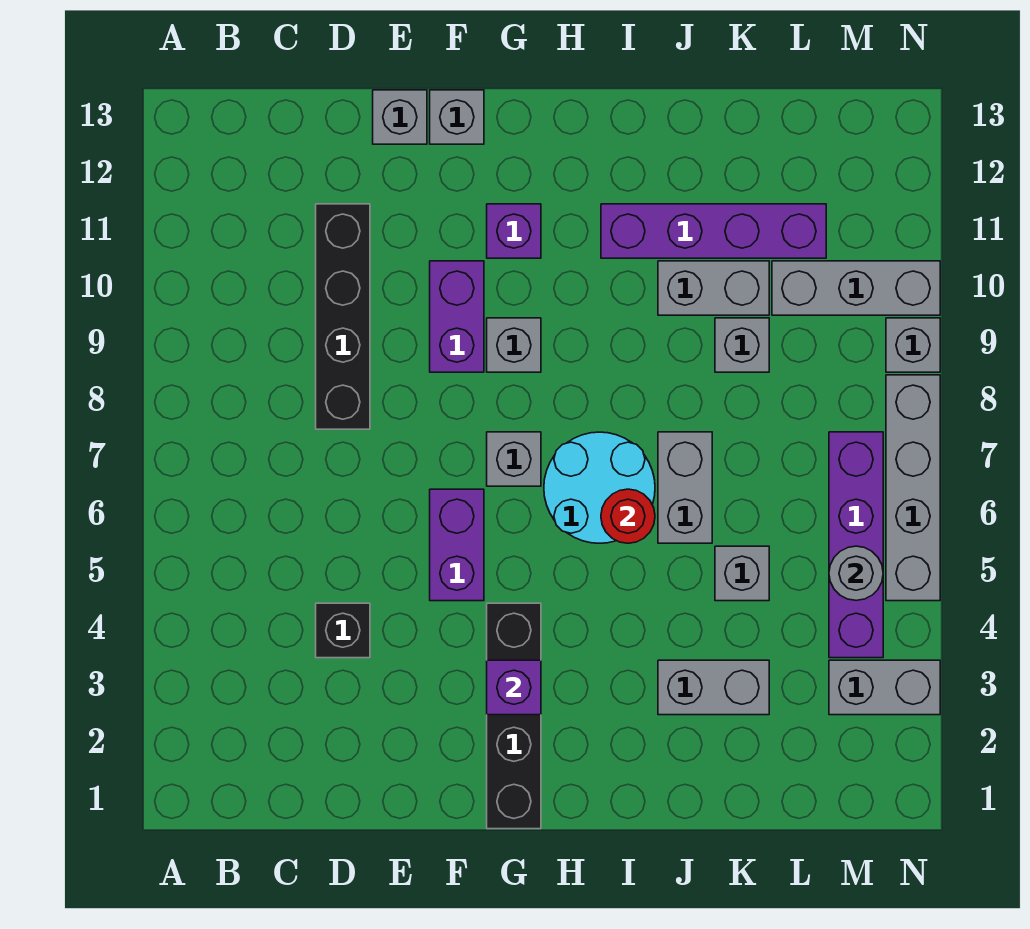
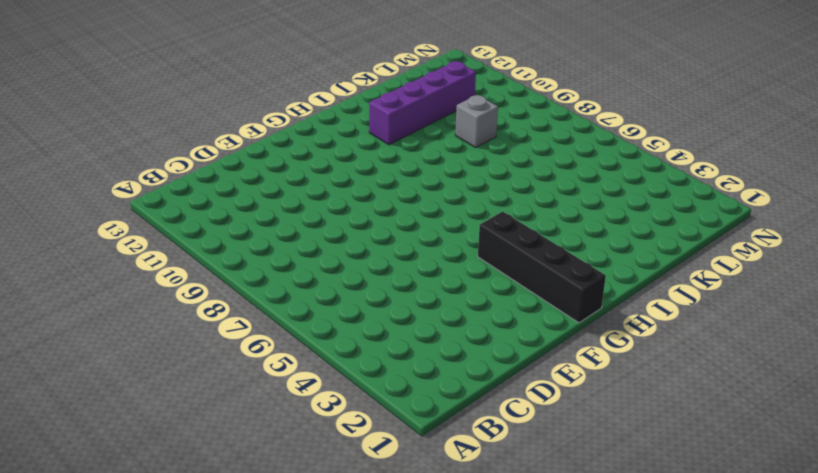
none -> black brick D4 level 1
none -> black brick D8:D11 level 1
none -> grey brick E13 level 1

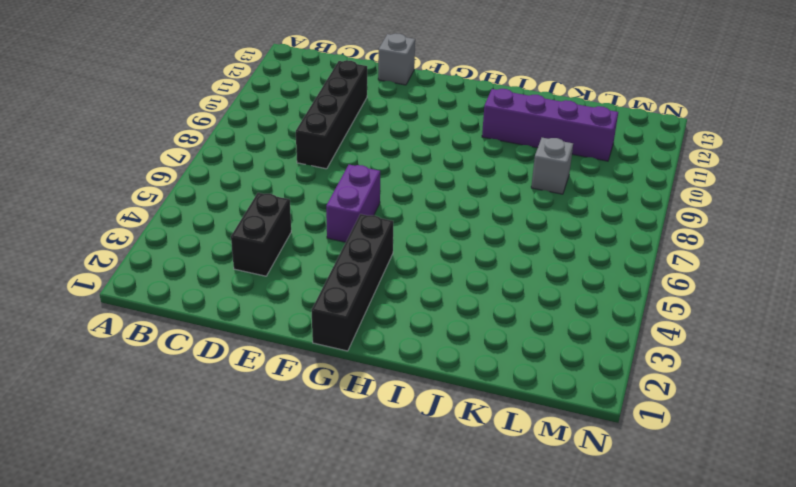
black brick D3:D4 level 1 -> black brick D4 level 1
none -> purple brick F9:F10 level 1
none -> grey brick F13 level 1
none -> grey brick G7 level 1

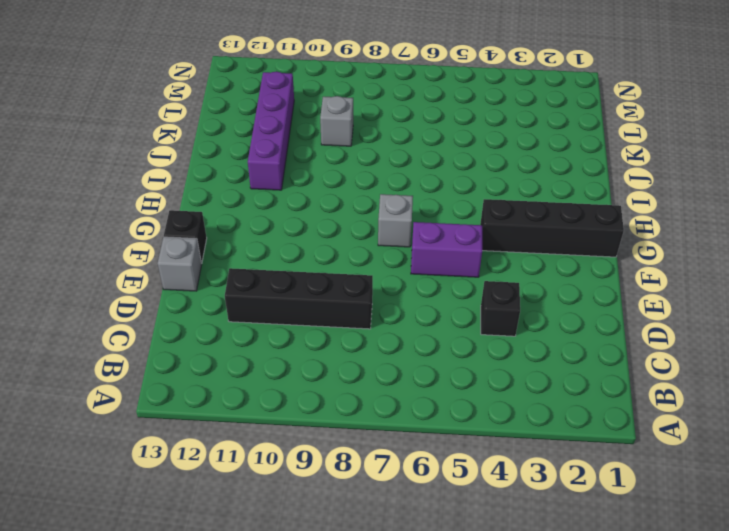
black brick F13 level 1 -> grey brick F13 level 1
none -> purple brick F9:F10 level 1
none -> grey brick G9 level 1
none -> purple brick G11 level 1

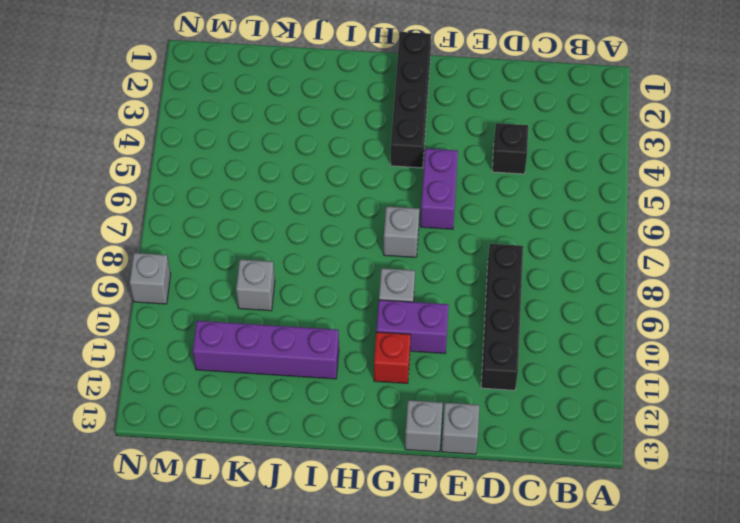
purple brick F10:G10 level 1 -> purple brick F9:F10 level 1
red brick G11 level 1 -> purple brick G11 level 1
none -> cyan round brick H6:I7 level 1
none -> grey brick J3:K3 level 1
none -> grey brick J6:J7 level 1

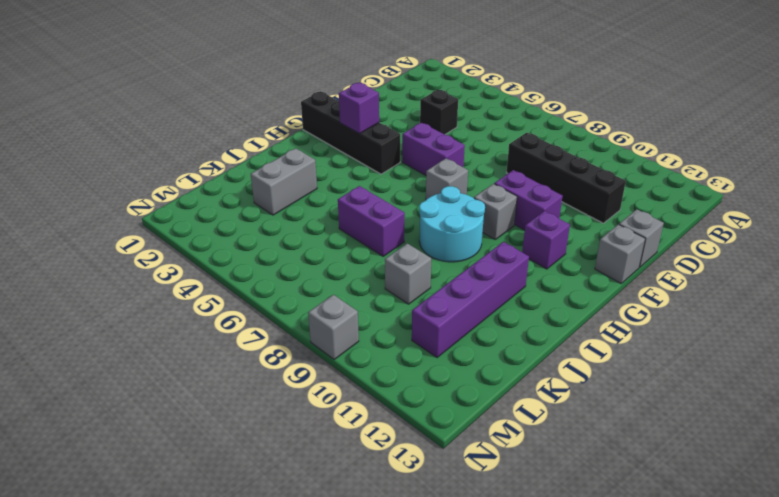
cyan round brick H8:I9 level 1 -> cyan round brick H6:I7 level 1
purple brick J6:J7 level 1 -> grey brick J6:J7 level 1
none -> grey brick J10:K10 level 1
none -> grey brick K5 level 1
none -> grey brick L10:N10 level 1

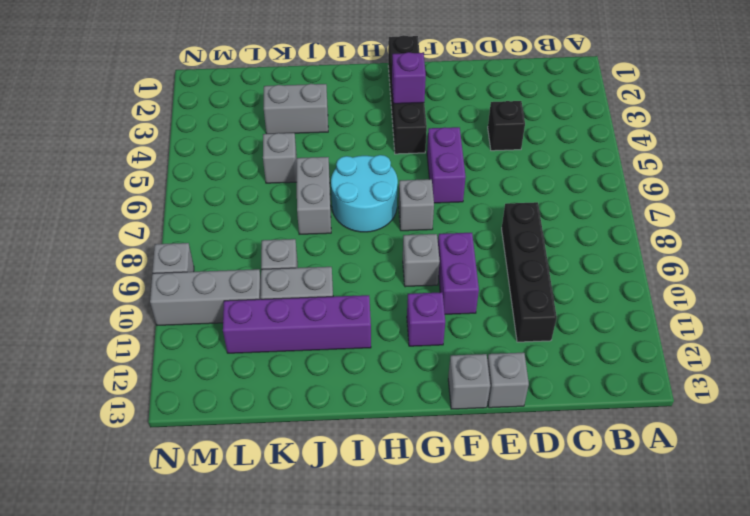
none -> grey brick M3:N3 level 1
none -> purple brick M4:M7 level 1
none -> grey brick N5:N8 level 1

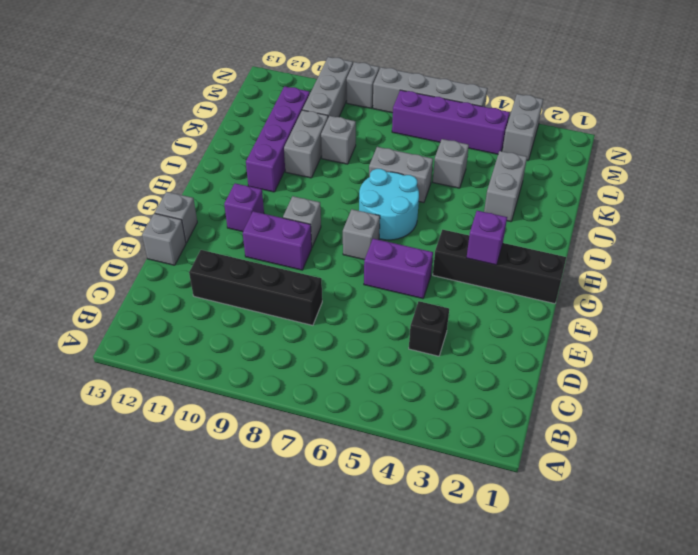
none -> red round brick I6 level 2
none -> grey round brick M5 level 2

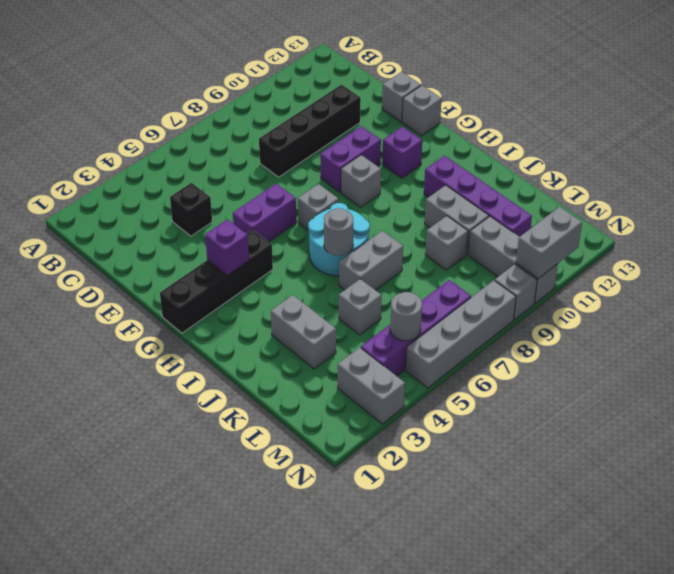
grey round brick I6 level 2 -> red round brick I6 level 2
grey brick N10:N11 level 2 -> none

